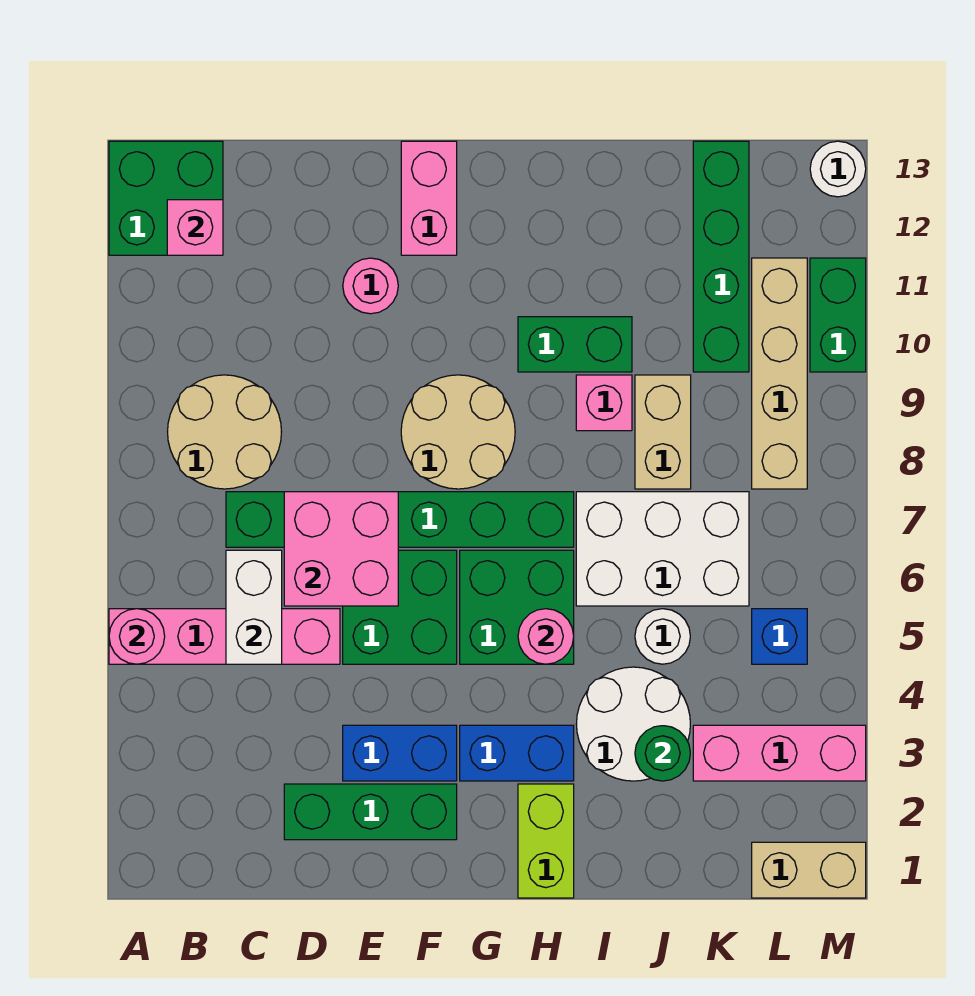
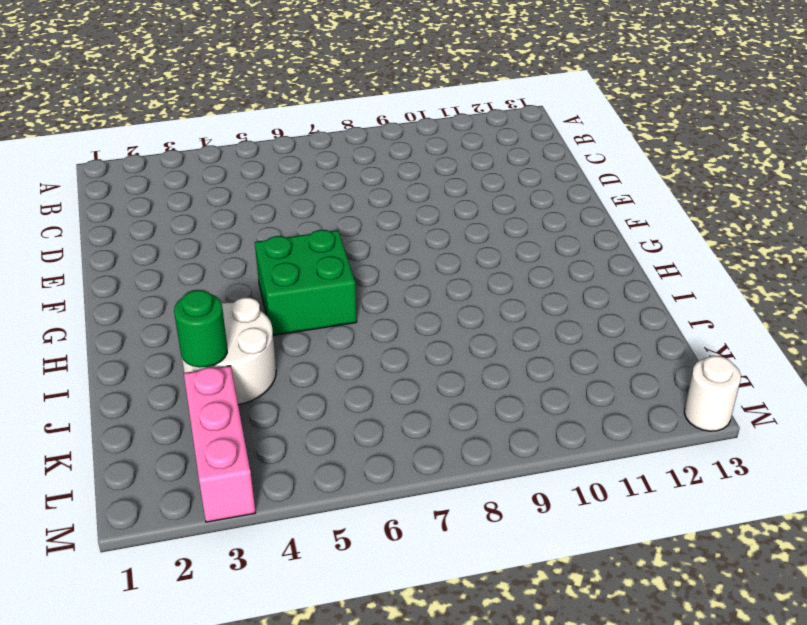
none -> pink brick A5:D5 level 1
none -> green brick A12:B13 level 1
none -> tan round brick B8:C9 level 1
none -> green brick C7:H7 level 1

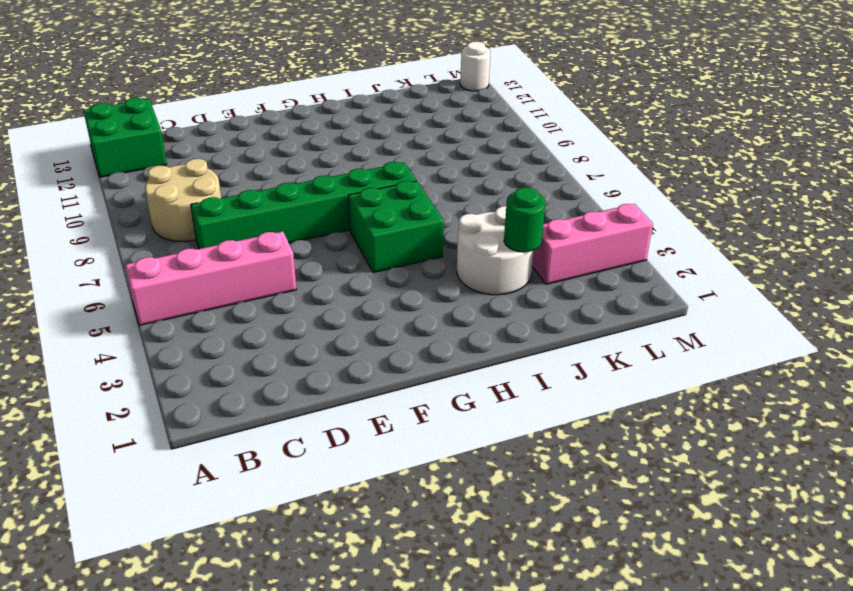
none -> green brick D2:F2 level 1
none -> blue brick E3:F3 level 1
none -> green brick E5:F6 level 1
none -> pink round brick E11 level 1

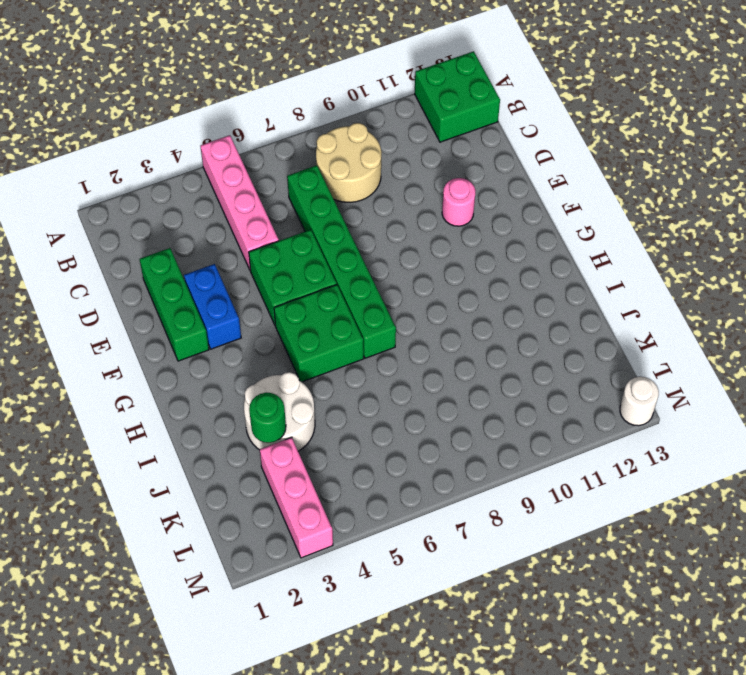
none -> tan round brick F8:G9 level 1
none -> pink brick F12:F13 level 1
none -> blue brick G3:H3 level 1
none -> lime brick H1:H2 level 1

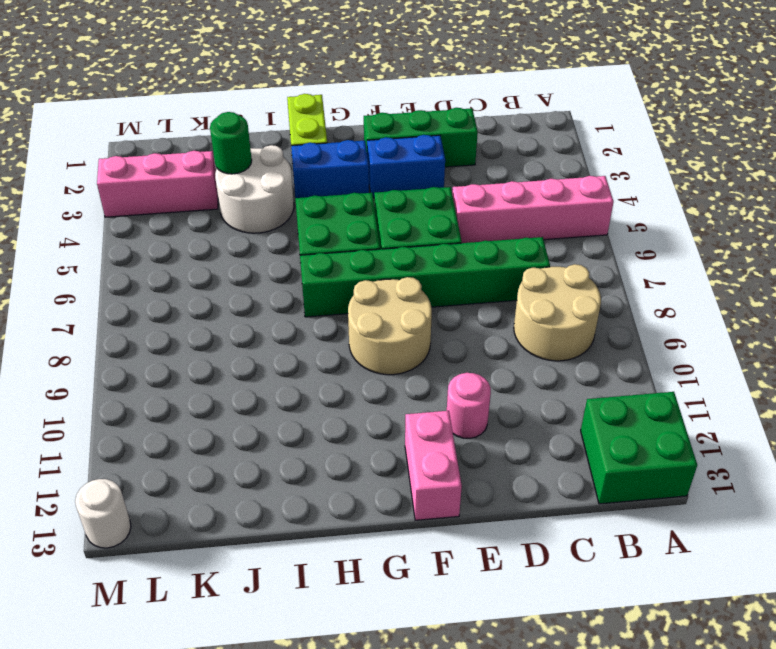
none -> green brick H10:I10 level 1
none -> white brick I6:K7 level 1
none -> pink brick I9 level 1
none -> white round brick J5 level 1

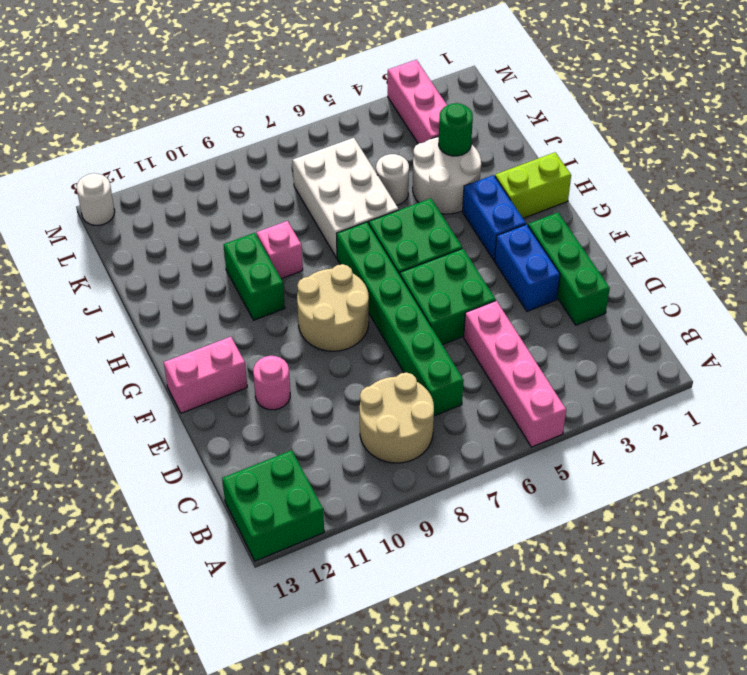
none -> tan brick J8:J9 level 1
none -> green brick K10:K13 level 1
none -> tan brick L1:M1 level 1
none -> blue brick L5 level 1

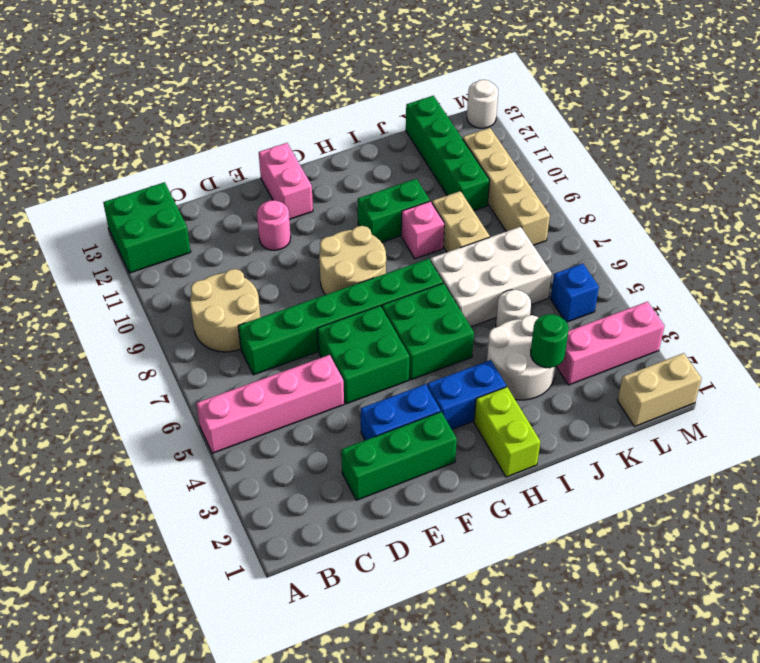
none -> green brick M10:M11 level 1
none -> pink round brick A5 level 2
none -> pink brick B12 level 2
none -> white brick C5:C6 level 2

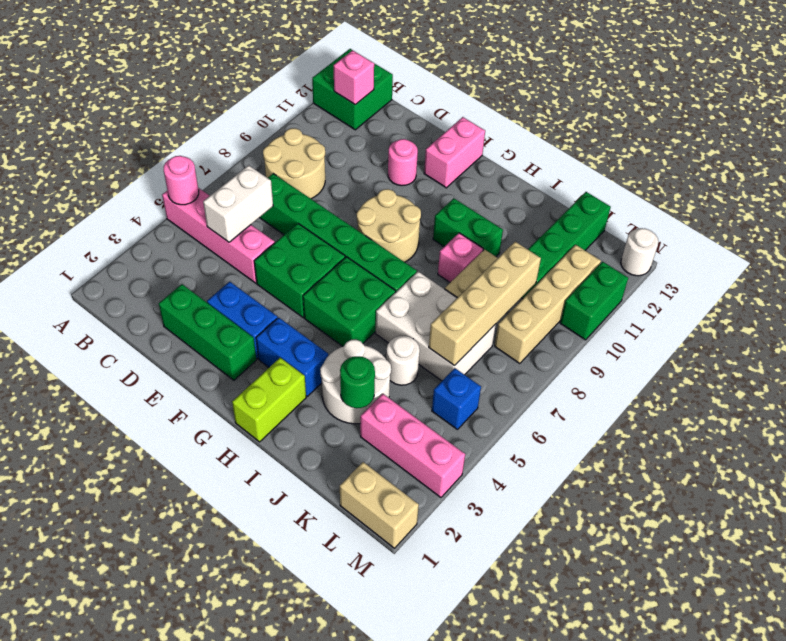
tan brick K6:K9 level 2 -> none
none -> pink brick D6:E7 level 2
none -> pink round brick H5 level 2

